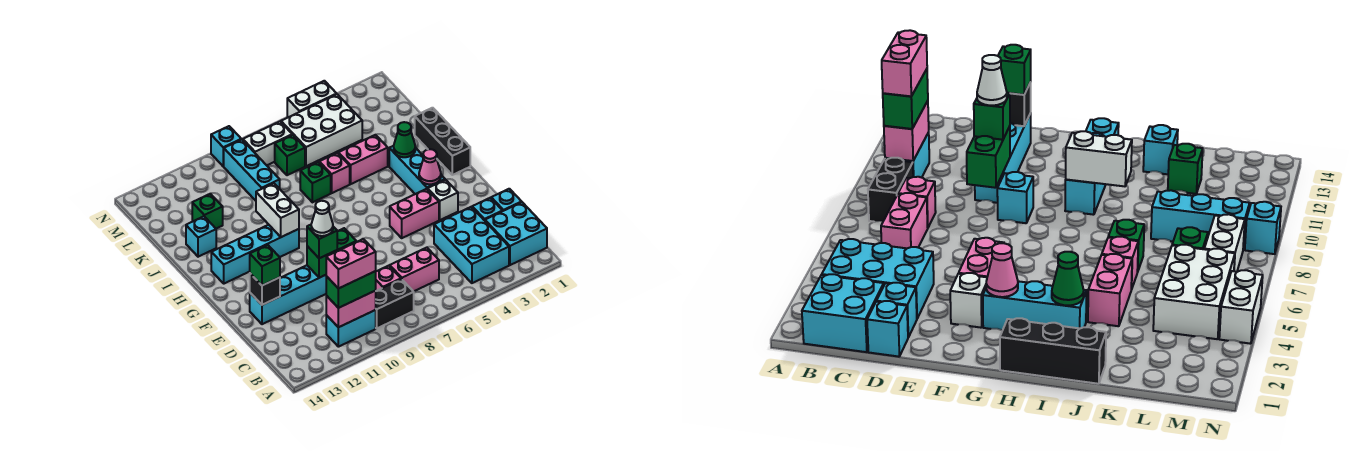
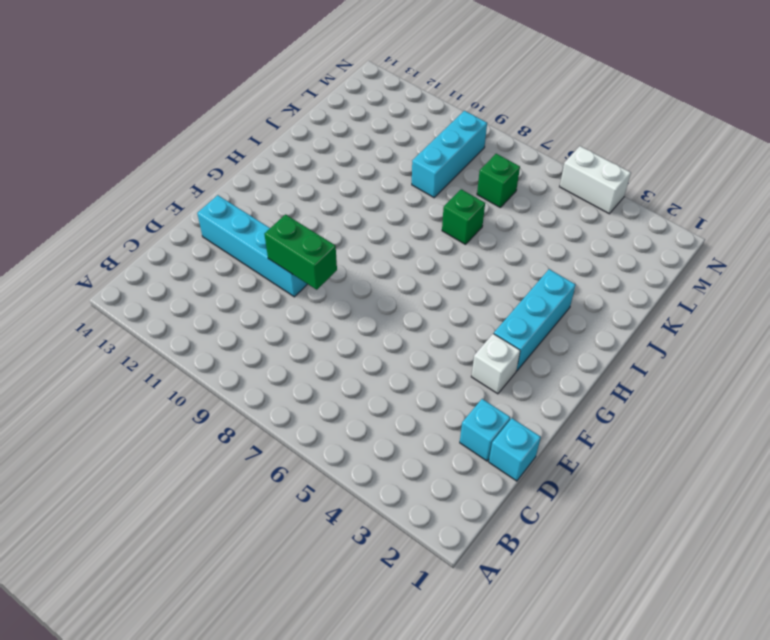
none -> cyan brick B1:C2 level 1
none -> cyan brick B3:D4 level 1
none -> black brick B8:B9 level 1
none -> cyan brick B10:B11 level 1

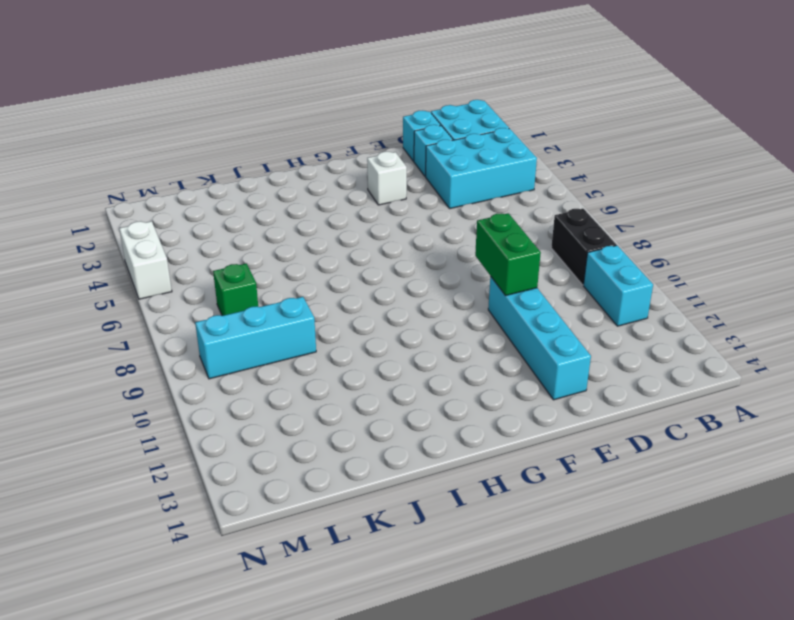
none -> pink brick C6:C7 level 1
none -> pink brick C8 level 1
none -> pink brick F4:F5 level 1
none -> cyan brick F9 level 1

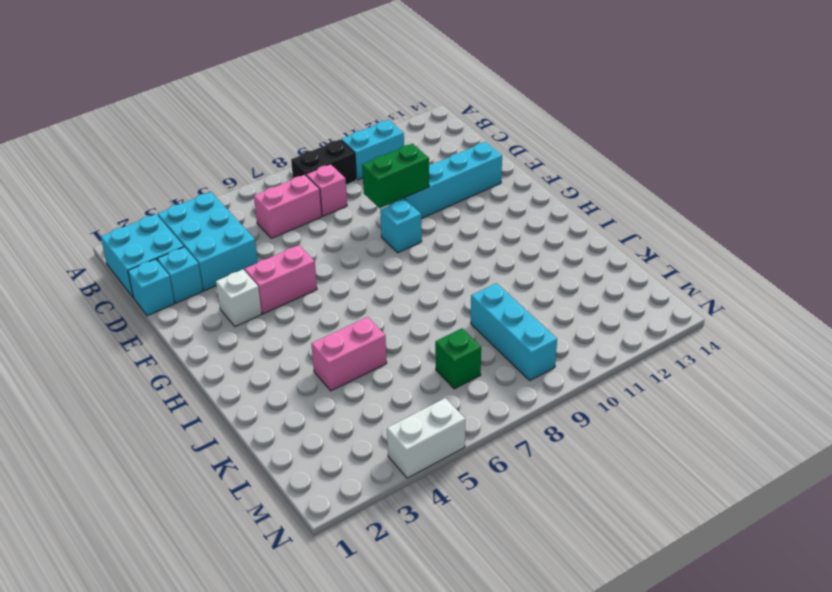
none -> cyan brick G3:I3 level 1
none -> black brick H1:J1 level 1
none -> cyan brick H10:H13 level 1
none -> pink brick J6 level 1

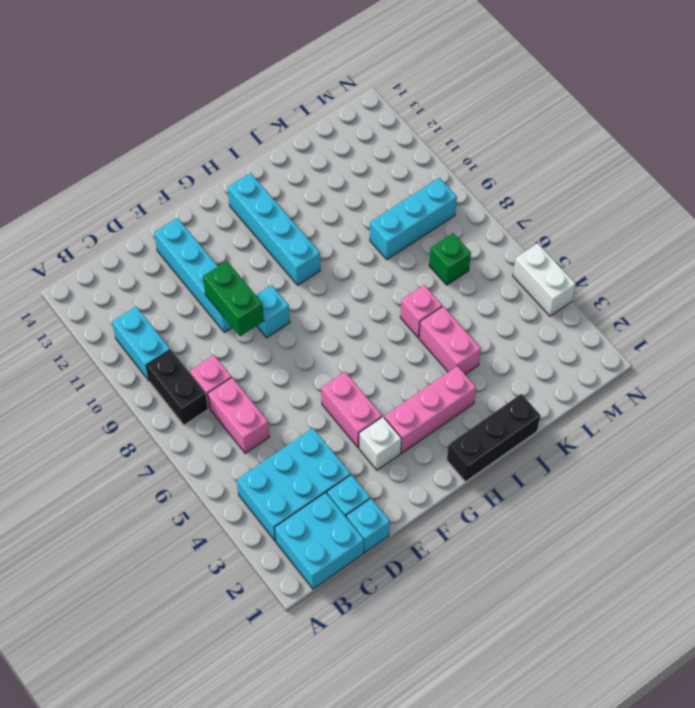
pink brick G3:I3 level 1 -> cyan brick G3:I3 level 1
none -> green brick J7 level 1
none -> cyan brick J13 level 1
none -> green brick K12 level 1
none -> white brick L4:M6 level 1

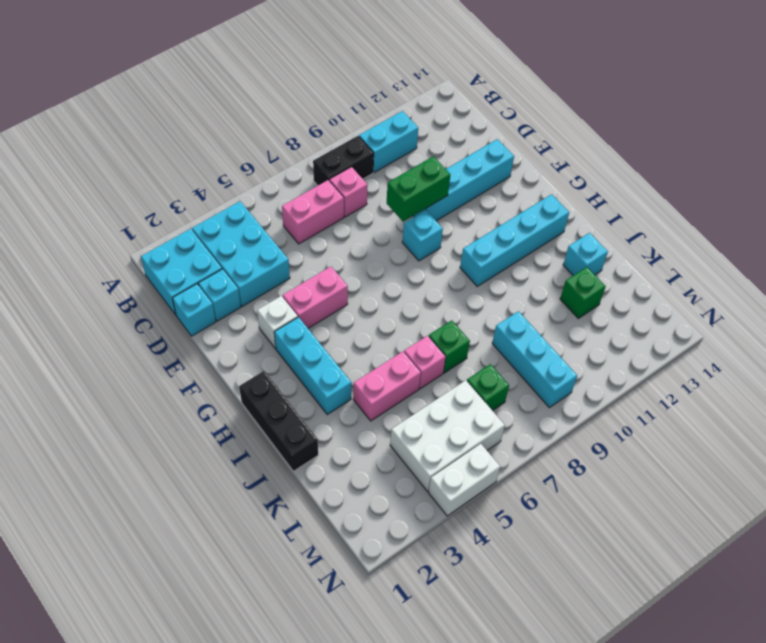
none -> white brick M7:M8 level 1
none -> cyan brick N9 level 1
none -> pink brick B10:B11 level 2
none -> black brick E13 level 2

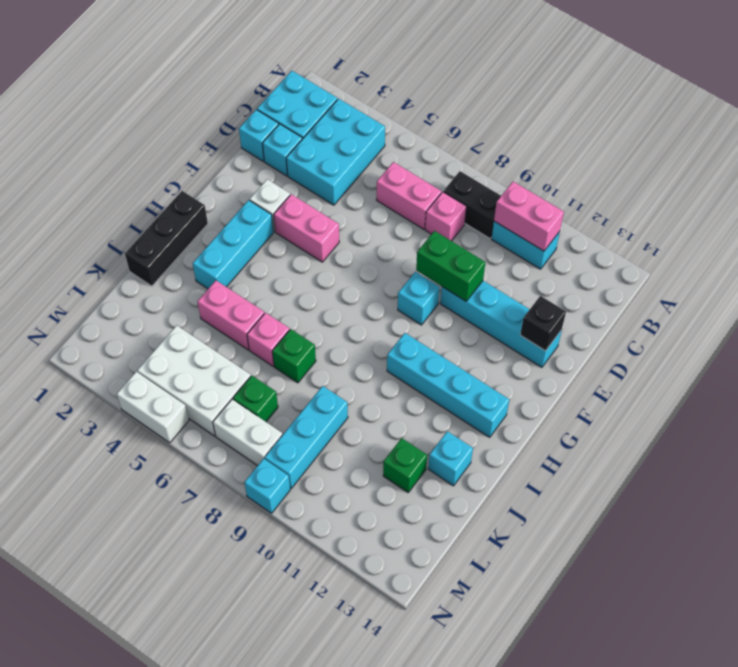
none -> pink cone G3 level 2
none -> white brick H10:I10 level 2
none -> green cone I3 level 2
none -> green brick B10:B11 level 3

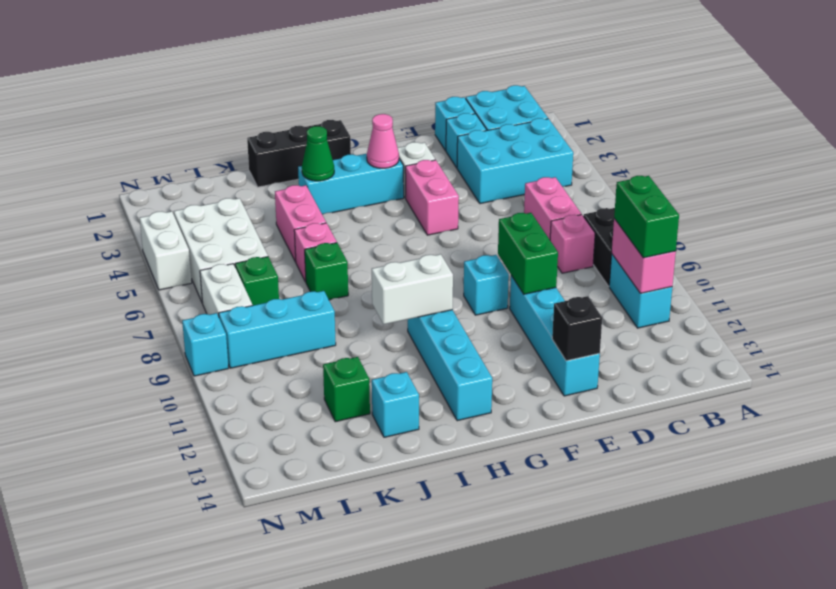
none -> green brick E10 level 3
none -> green brick E13 level 3
none -> pink brick B10:B11 level 4
none -> white cone E10 level 4

